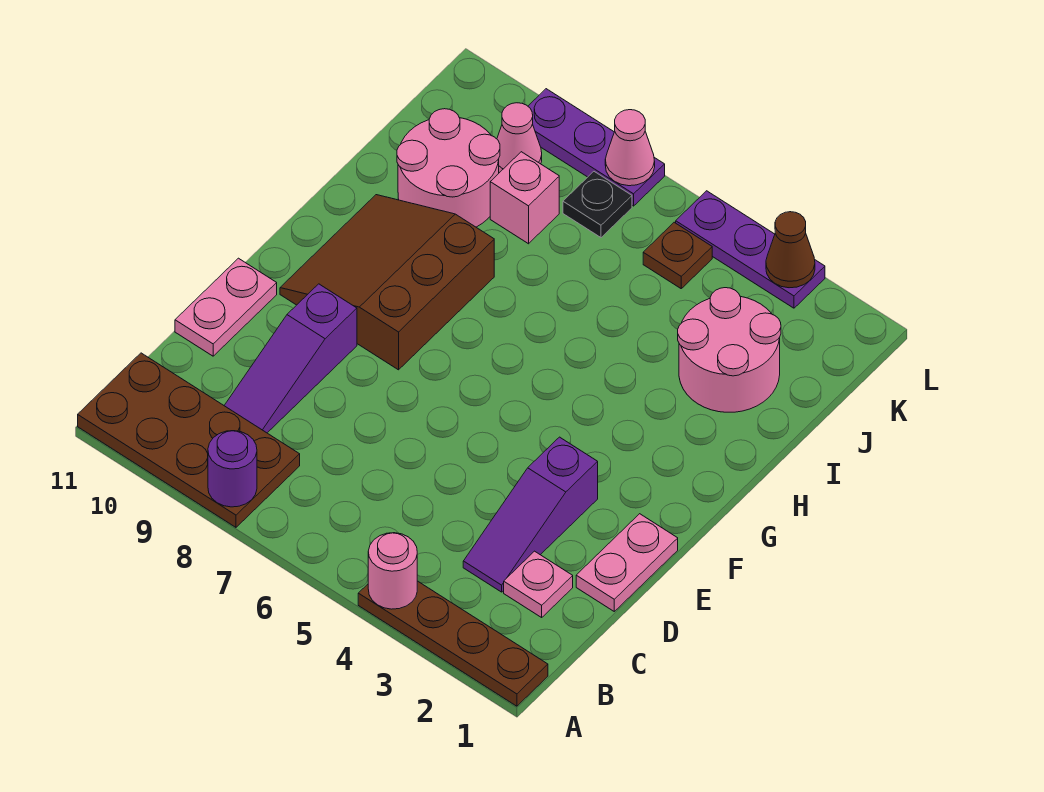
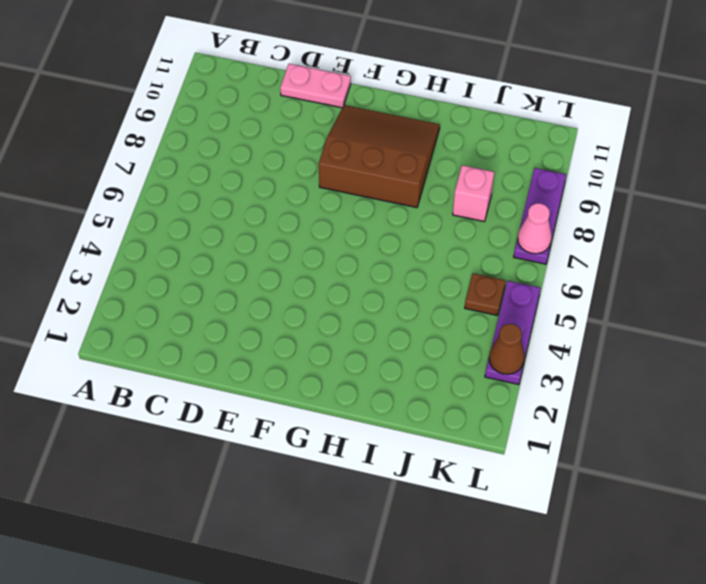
none -> brown plate A1:A4 level 1
none -> brown plate A8:B11 level 1
none -> pink plate C2 level 1

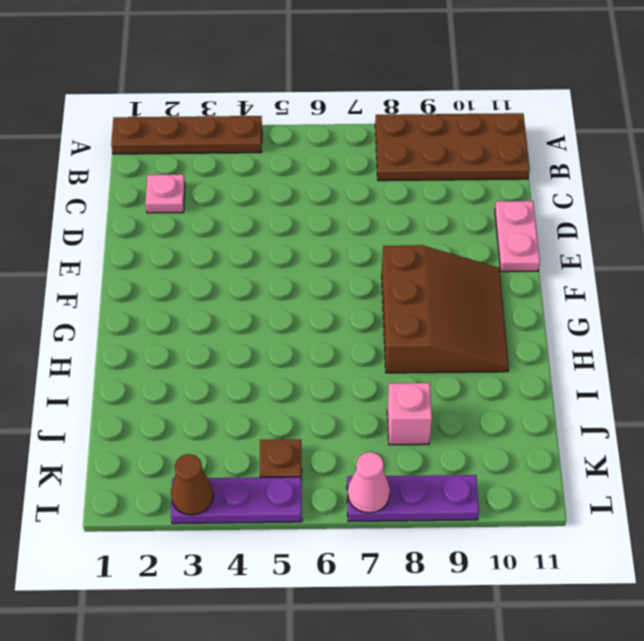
none -> purple slope C3:E3 level 1 top E
none -> purple slope C9:E9 level 1 top E
none -> pink plate D1:E1 level 1

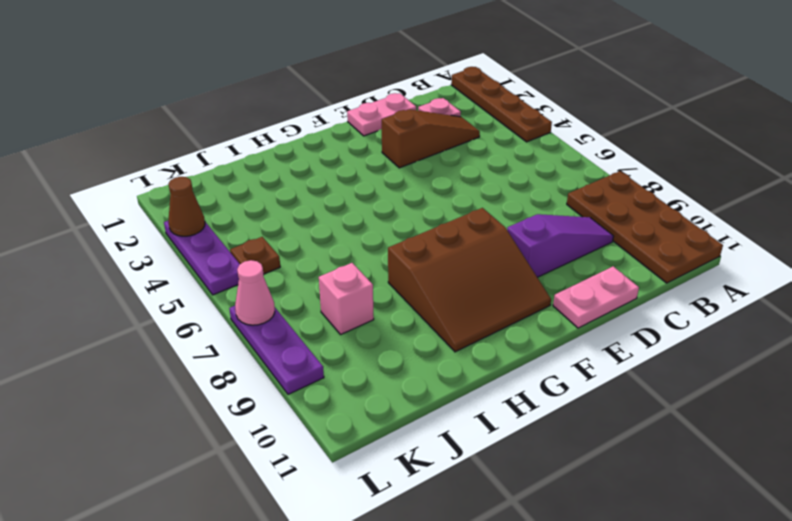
brown slope C3:E3 level 1 top E -> purple slope C3:E3 level 1 top E
none -> pink round brick I2:J3 level 1
none -> pink round brick I9:J10 level 1
none -> black plate K7 level 1

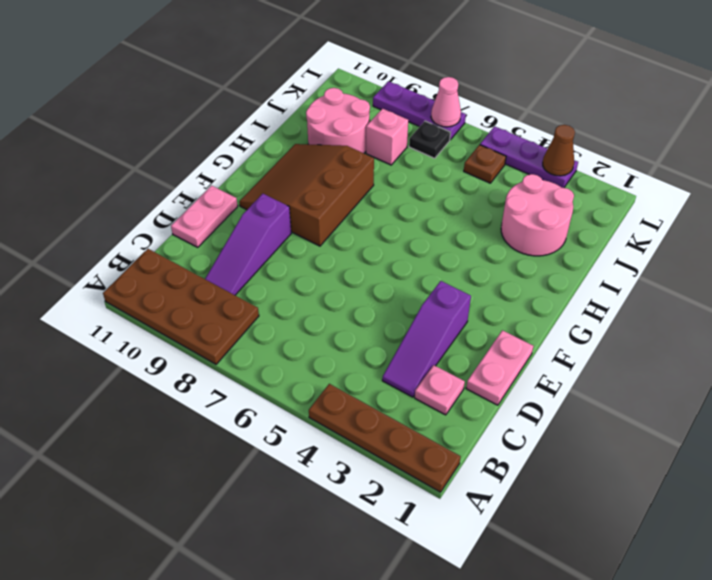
none -> pink cone K9 level 1
none -> pink round brick A4 level 2
none -> purple round brick A8 level 2

